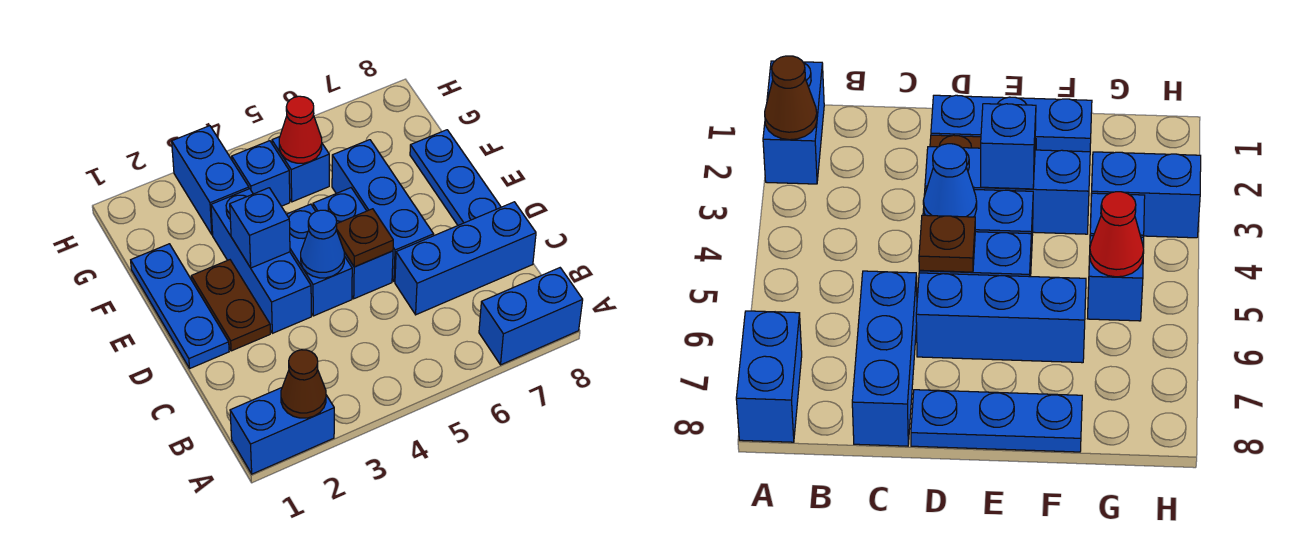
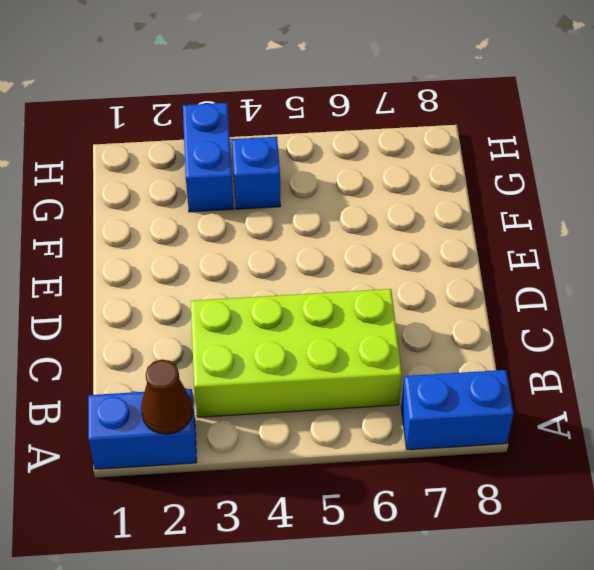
lime brick B3:C6 level 1 -> blue brick C6:C8 level 1
none -> blue plate D1:F1 level 1
none -> brown plate D2:E2 level 1
none -> blue brick D3:F3 level 1

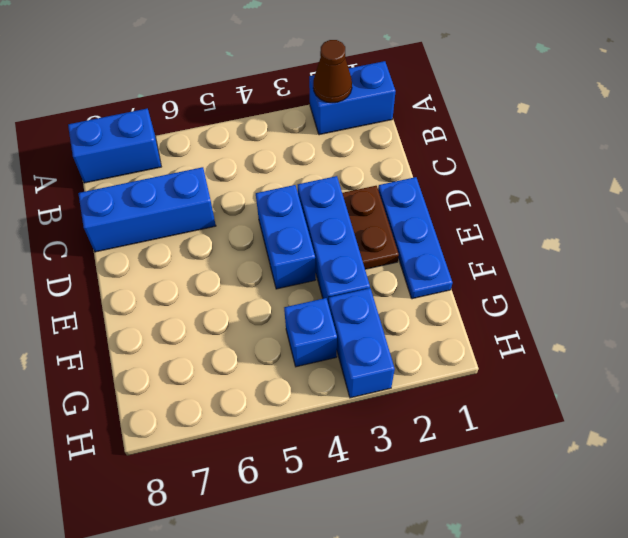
none -> blue brick D5:E5 level 1
none -> blue brick D6:F6 level 1
none -> blue plate D8:F8 level 1

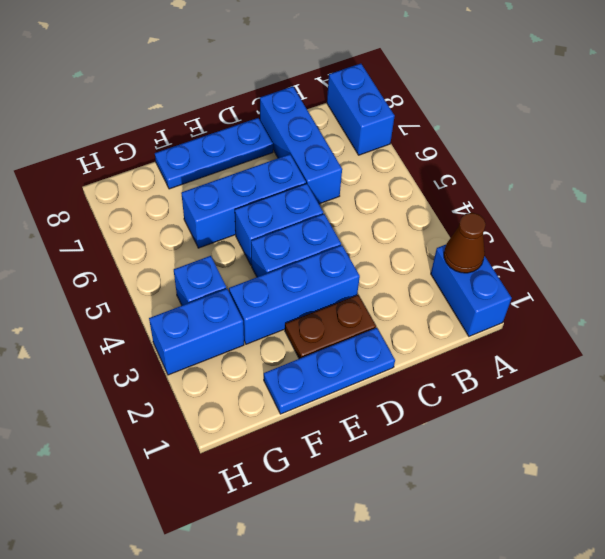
none -> blue brick G5 level 1
none -> blue cone D4 level 2
none -> brown plate D5 level 2

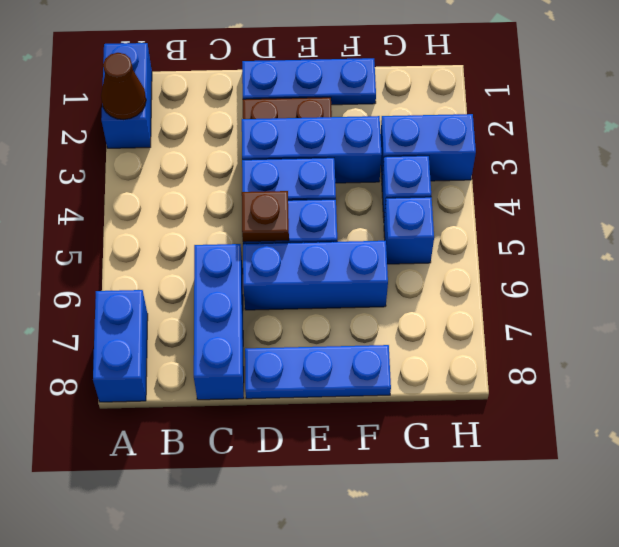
none -> blue cone D4 level 2
none -> blue brick E3 level 2
none -> red cone G5 level 2

